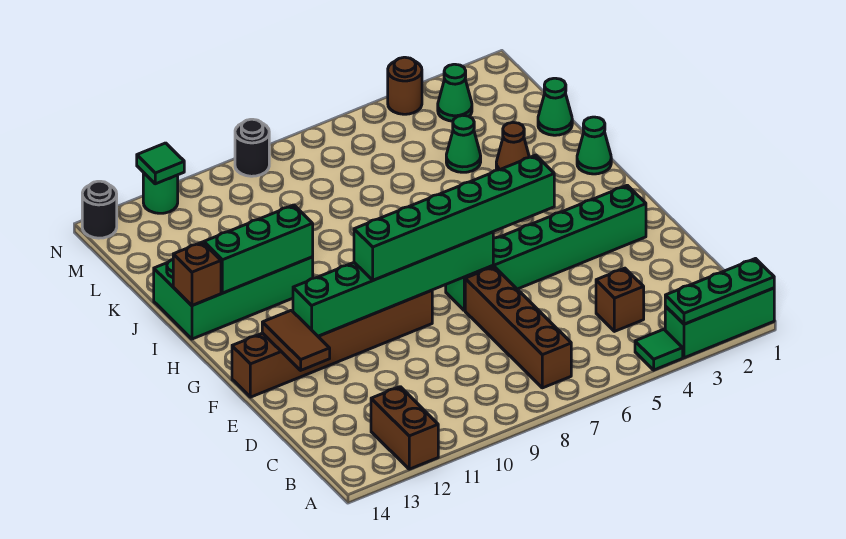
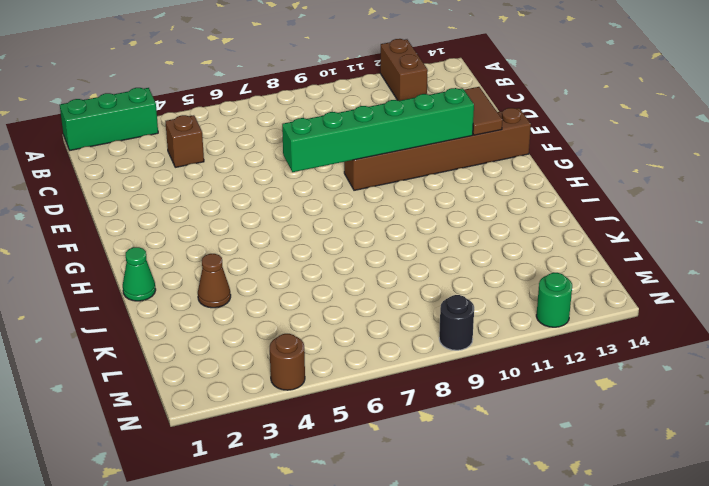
none -> green tile A4 level 1
none -> brown brick B7:E7 level 1
none -> green brick F2:F7 level 1

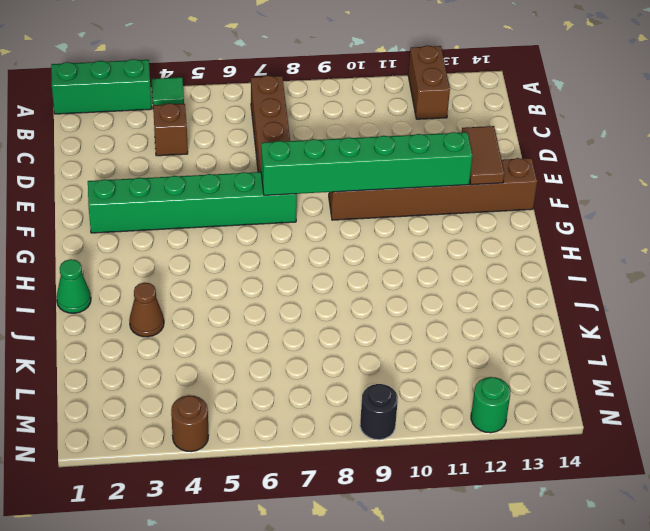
none -> green brick I11:J14 level 1
none -> green cone K1 level 1
none -> green cone K4 level 1

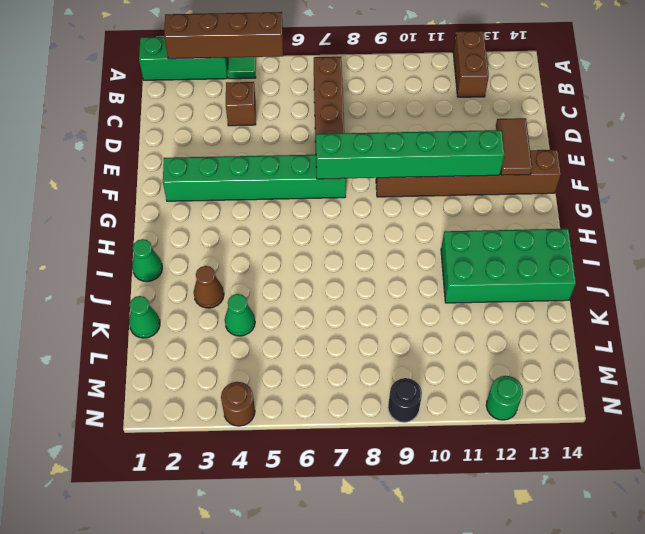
brown brick A2:A5 level 2 -> green plate A1:A3 level 2
none -> green cone M3 level 1
none -> black round brick N14 level 1
none -> green brick I11:I13 level 2

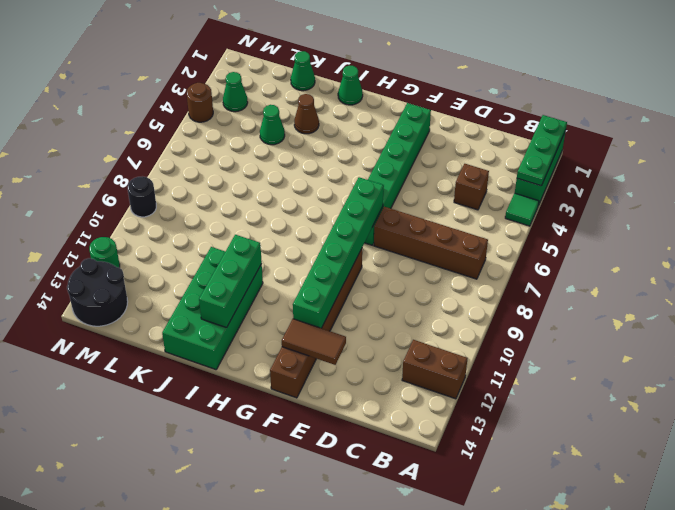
black round brick M13:N14 level 1 -> black round brick N14 level 1
none -> brown brick I14 level 2
none -> green tile N12 level 2
none -> green brick F5:F10 level 3

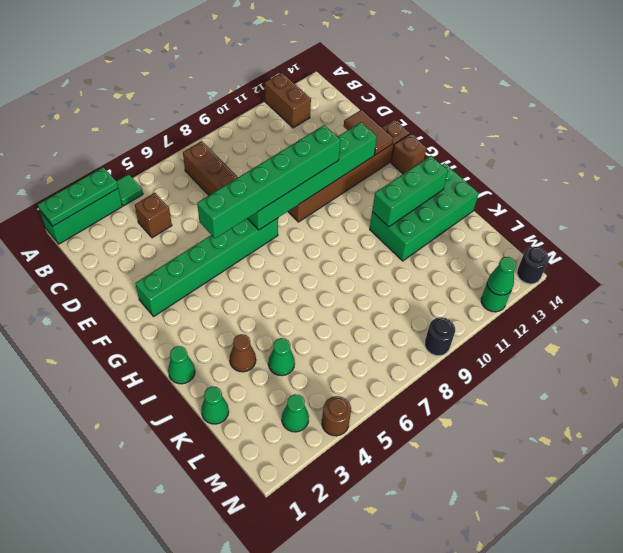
brown brick G14 level 1 -> brown brick I14 level 2
green cone N12 level 2 -> green tile N12 level 2

